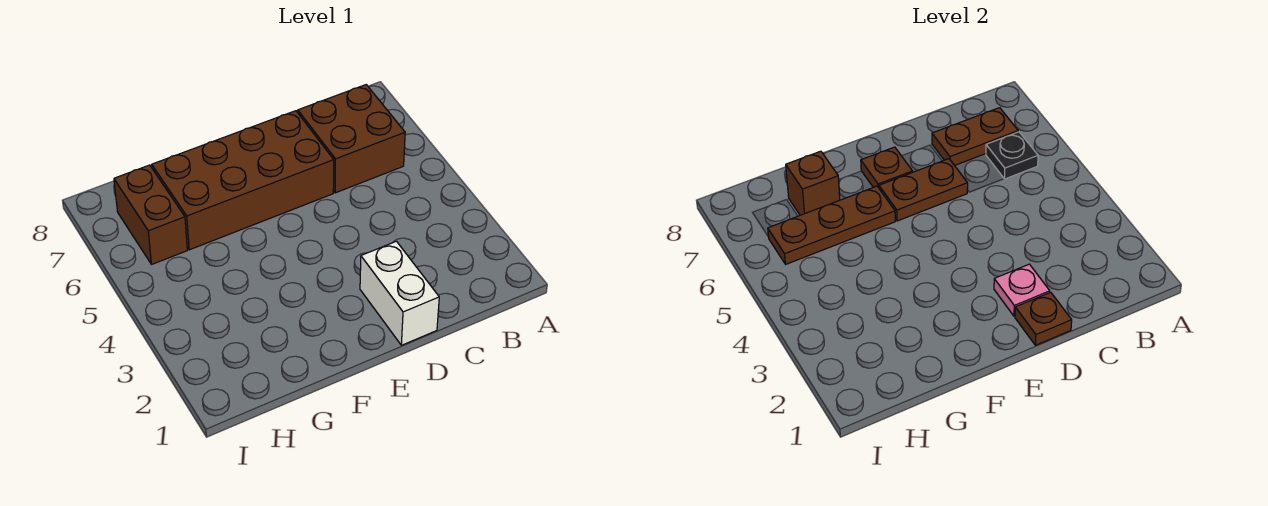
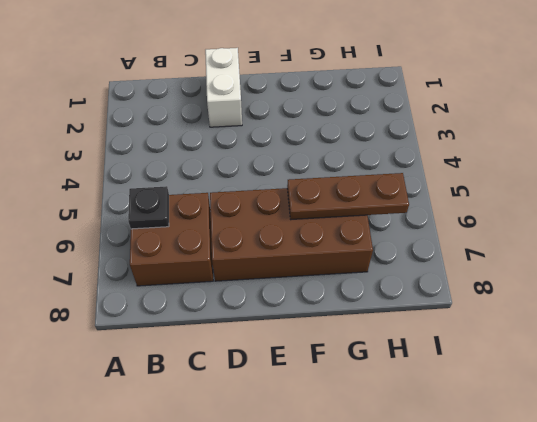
none -> brown brick H6:H7 level 1
none -> brown plate B7:C7 level 2
none -> brown plate D1 level 2

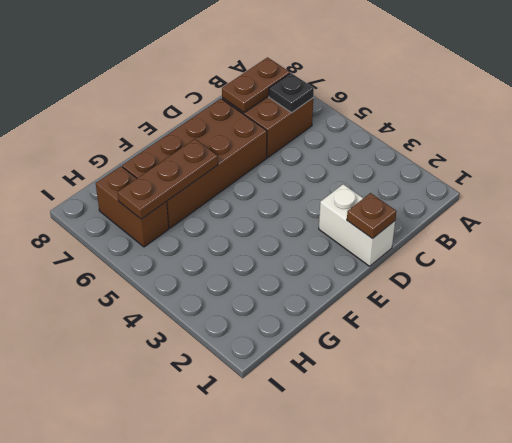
none -> pink plate D2 level 2
none -> brown plate D6:E6 level 2
none -> brown plate E7 level 2

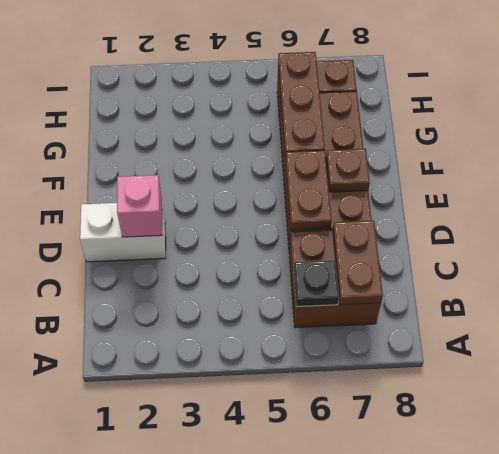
pink brick D2 level 2 -> pink plate D2 level 2
none -> brown plate D1 level 2
none -> brown brick G7 level 2

